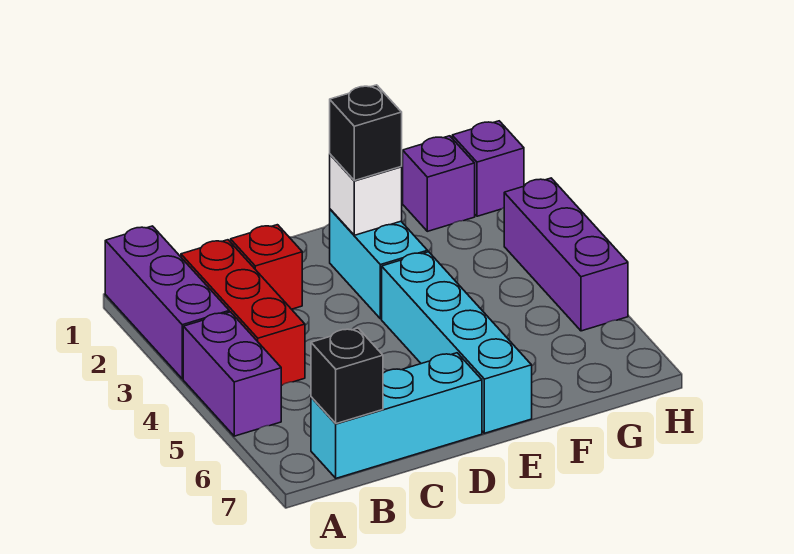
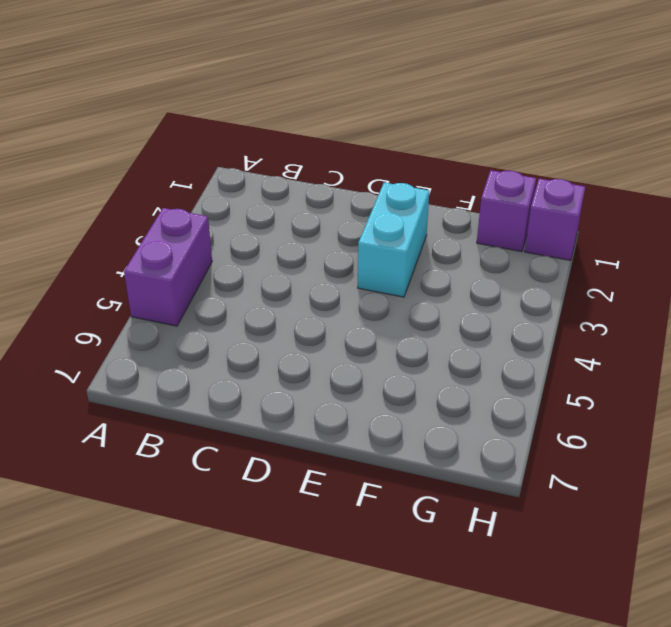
none -> purple brick A1:A3 level 1
none -> red brick B2:B4 level 1
none -> cyan brick B7:D7 level 1

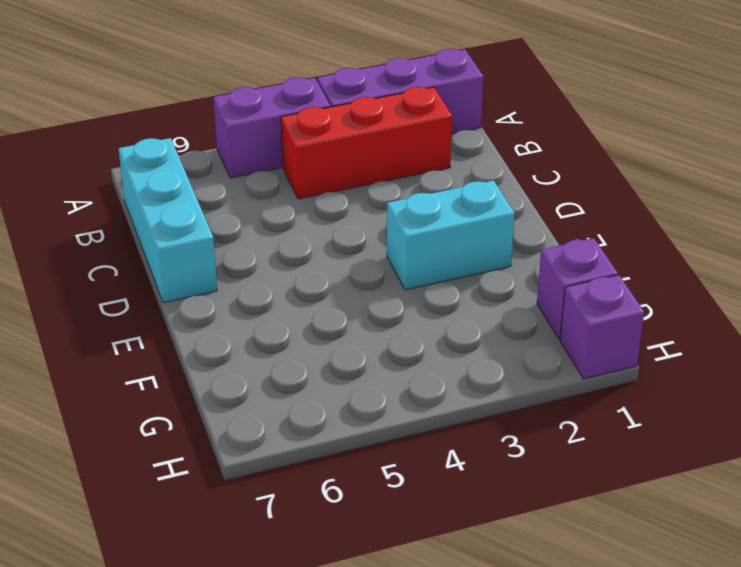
none -> red brick C2 level 1
none -> cyan brick E4:E7 level 1
none -> purple brick H3:H5 level 1

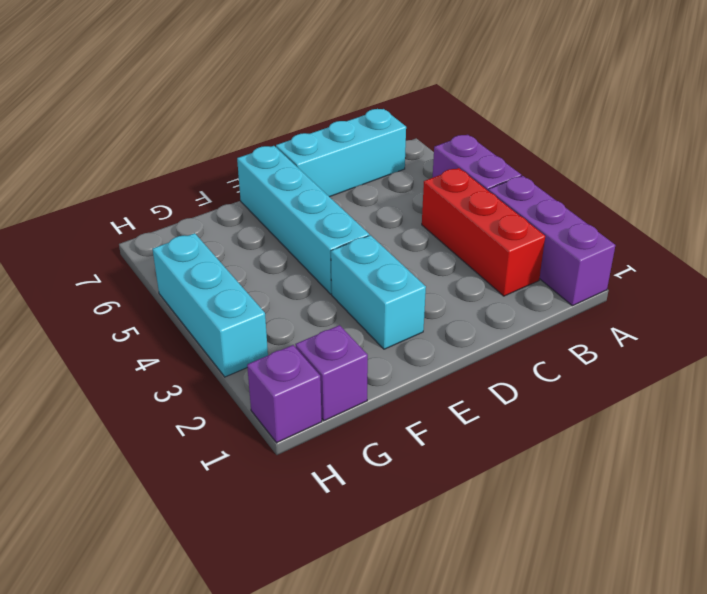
cyan brick H3:H5 level 1 -> purple brick H3:H5 level 1
none -> red brick C2 level 1
none -> black brick B7 level 2
none -> white brick E2 level 2

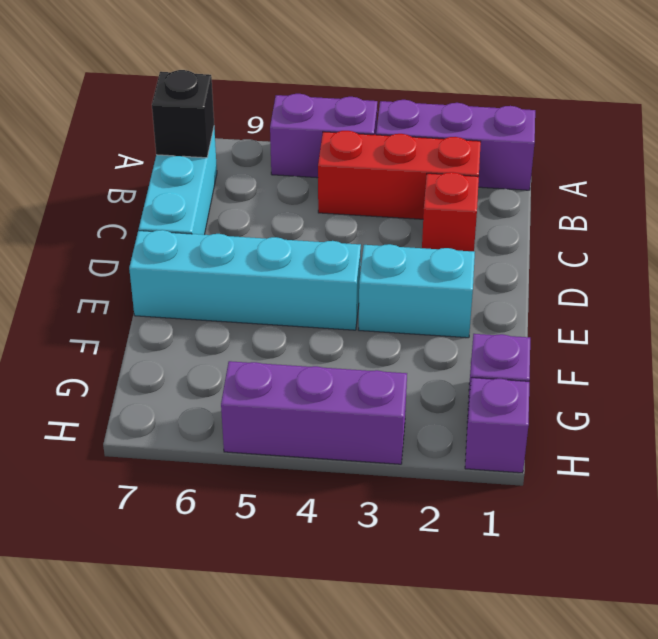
none -> white brick E2 level 2
none -> black brick E2 level 3

